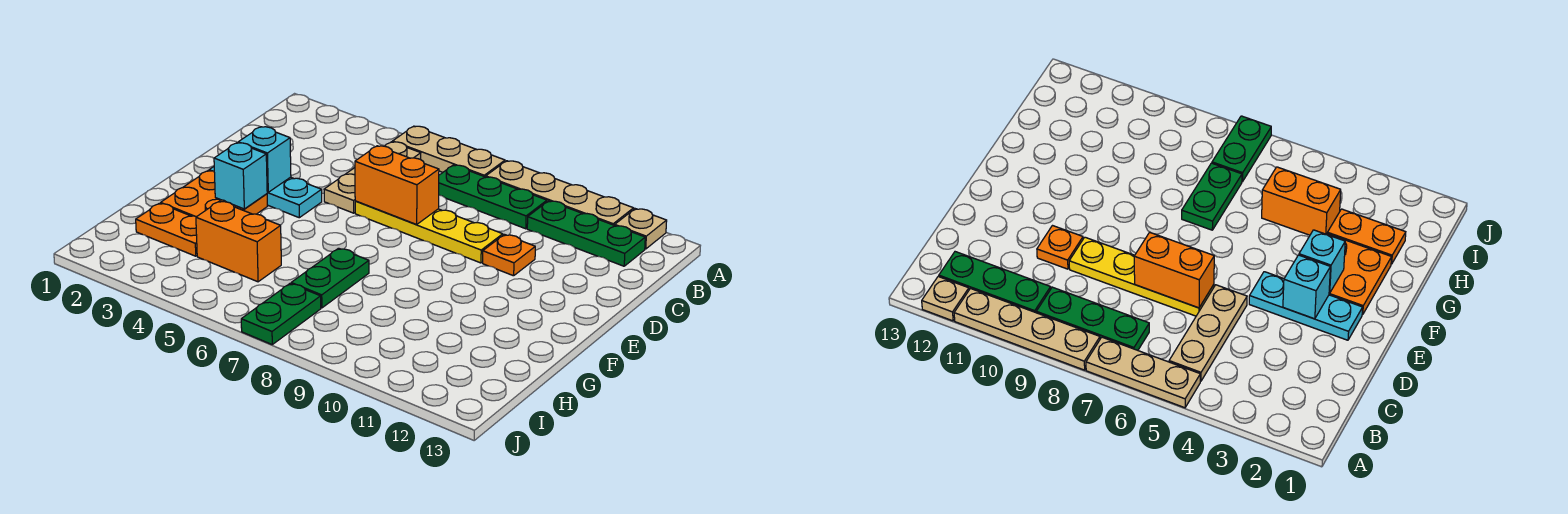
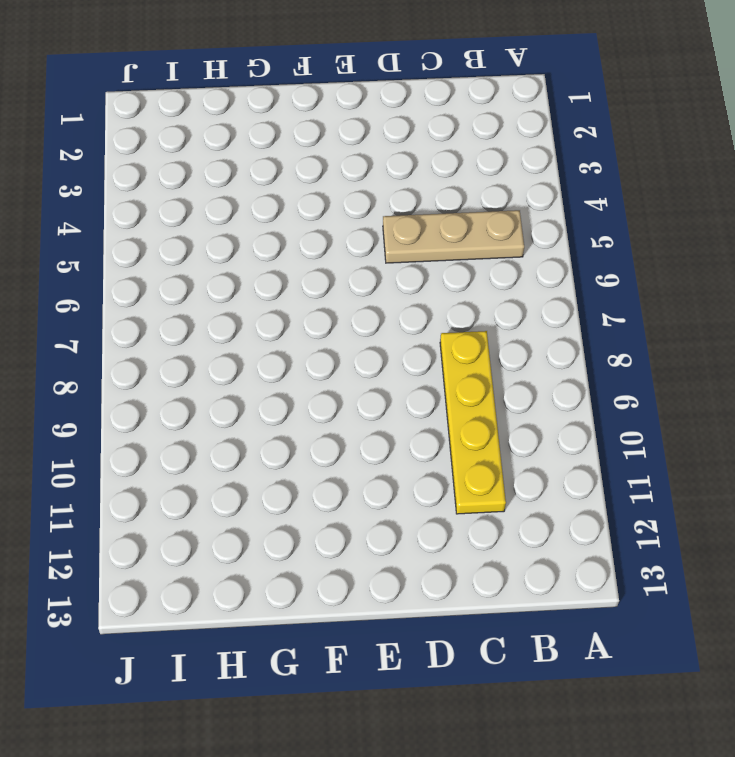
yellow plate C8:C11 level 1 -> yellow plate D6:D9 level 1
none -> tan plate A5:A7 level 1
none -> tan plate A8:A11 level 1
none -> tan plate A12 level 1

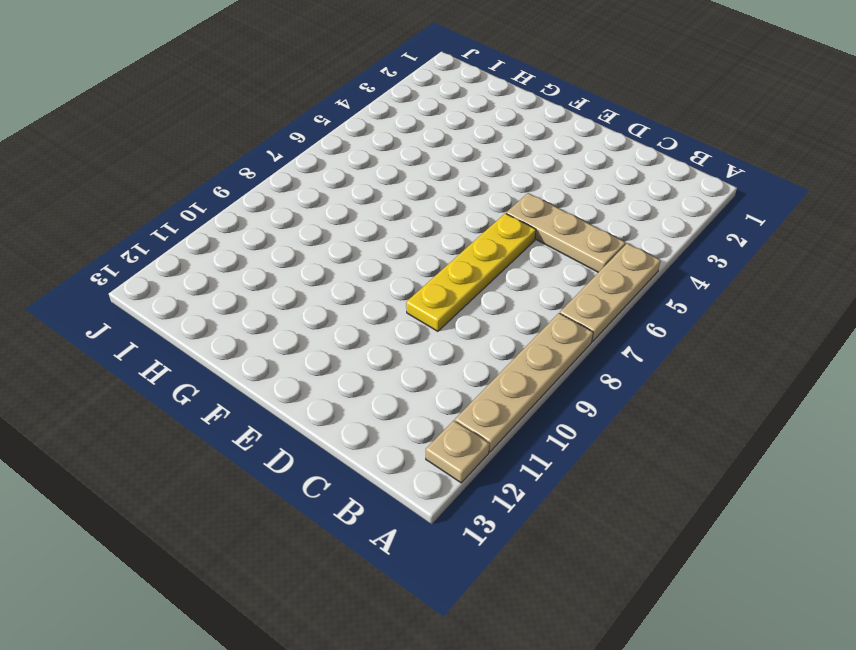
none -> green plate B7:B9 level 1
none -> green plate B10:B12 level 1
none -> orange plate D10 level 1

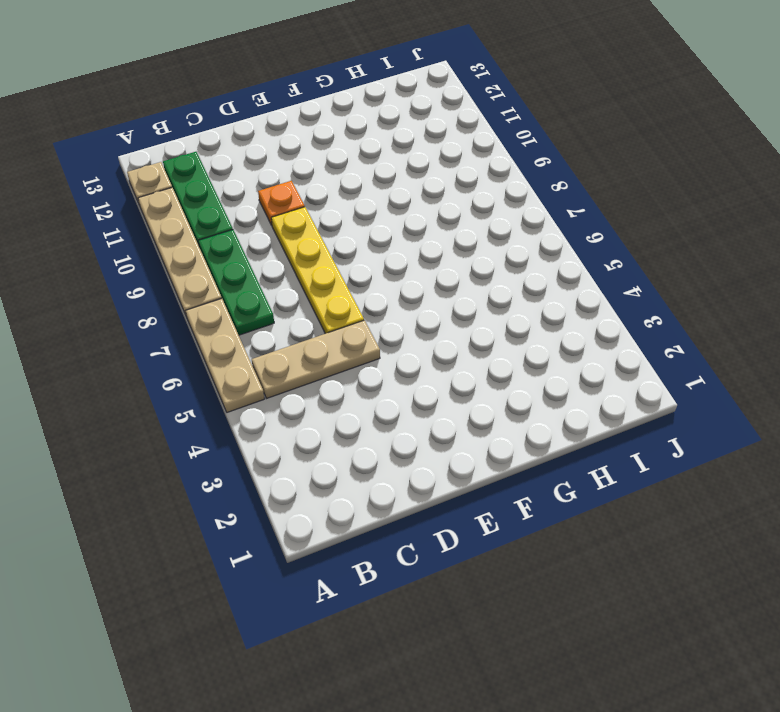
none -> cyan plate E2:E4 level 1
none -> orange plate F2:G3 level 1
none -> green plate G7:H7 level 1

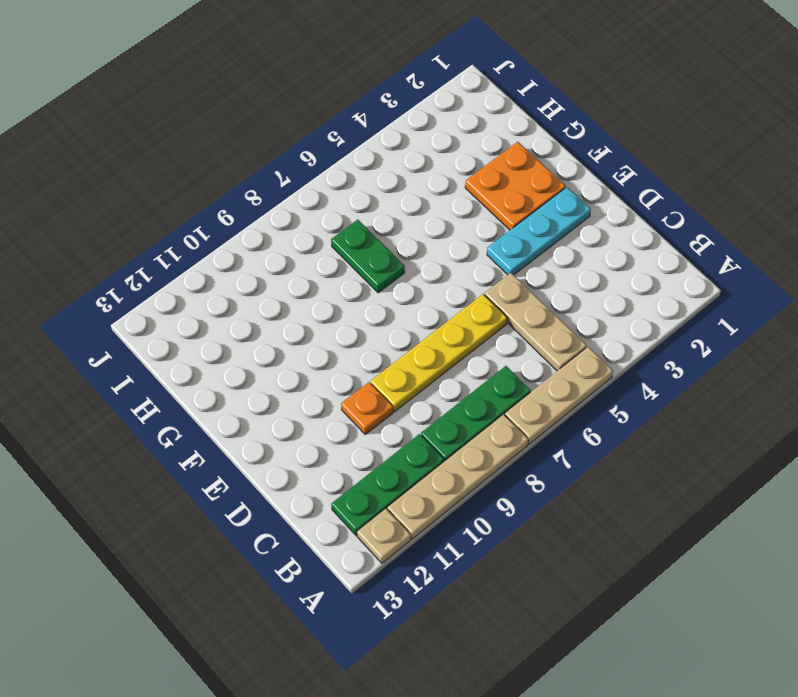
none -> orange plate H2:H3 level 1
none -> orange brick H4:H5 level 1
none -> green plate I7:J7 level 1

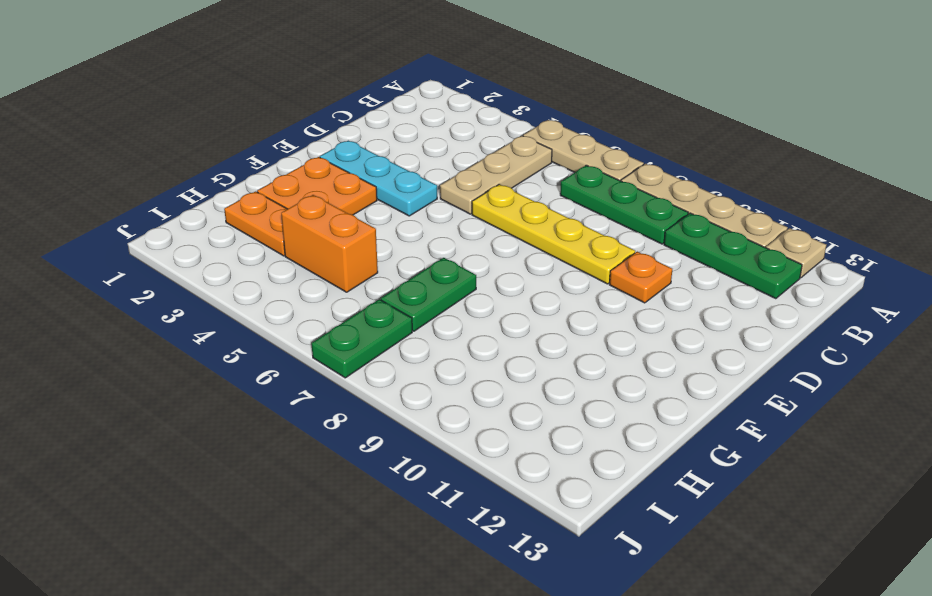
none -> orange brick D6:D7 level 2
none -> cyan brick E3 level 2
none -> cyan brick F3 level 2

